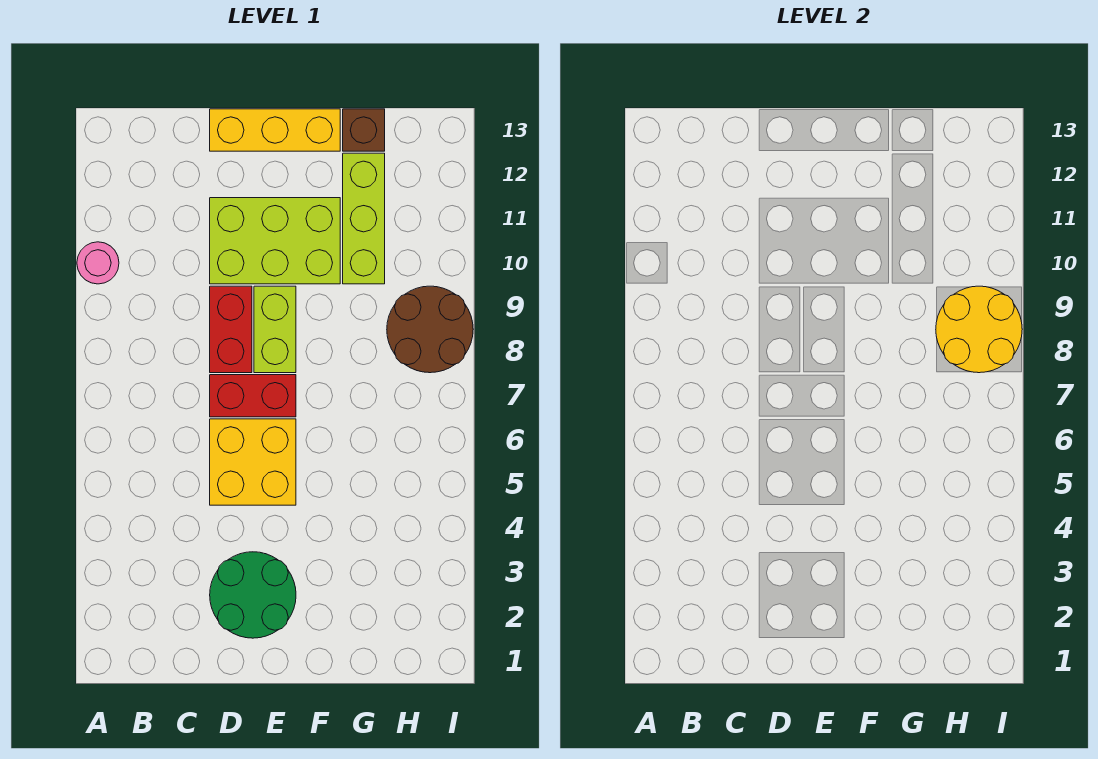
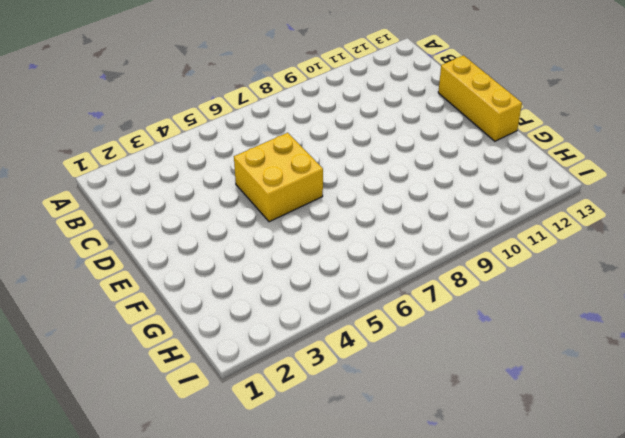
none -> pink round brick A10 level 1
none -> green round brick D2:E3 level 1
none -> red brick D7:E7 level 1

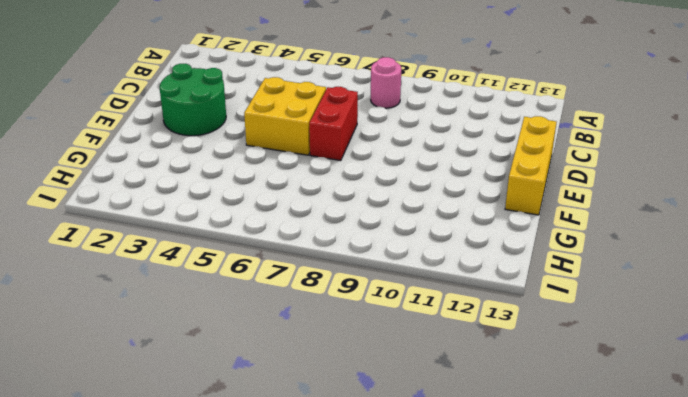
pink round brick B8 level 1 -> pink round brick A10 level 1
none -> red brick D8:D9 level 1
none -> lime brick D10:F11 level 1
none -> lime brick E8:E9 level 1

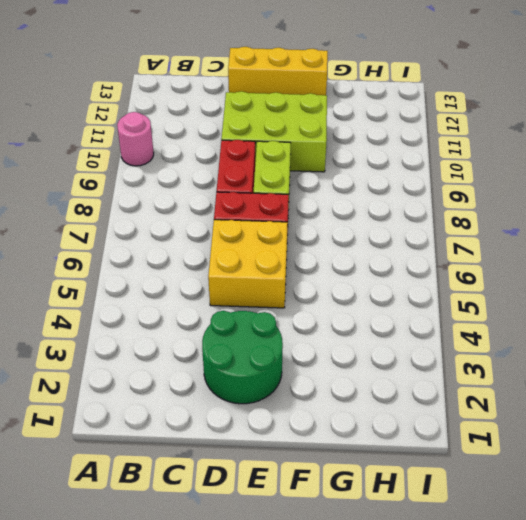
none -> lime brick G10:G12 level 1
none -> brown brick G13 level 1
none -> brown round brick H8:I9 level 1

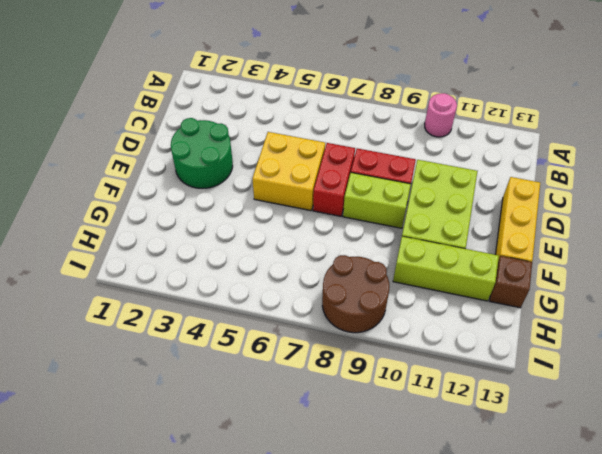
none -> yellow round brick H8:I9 level 2

